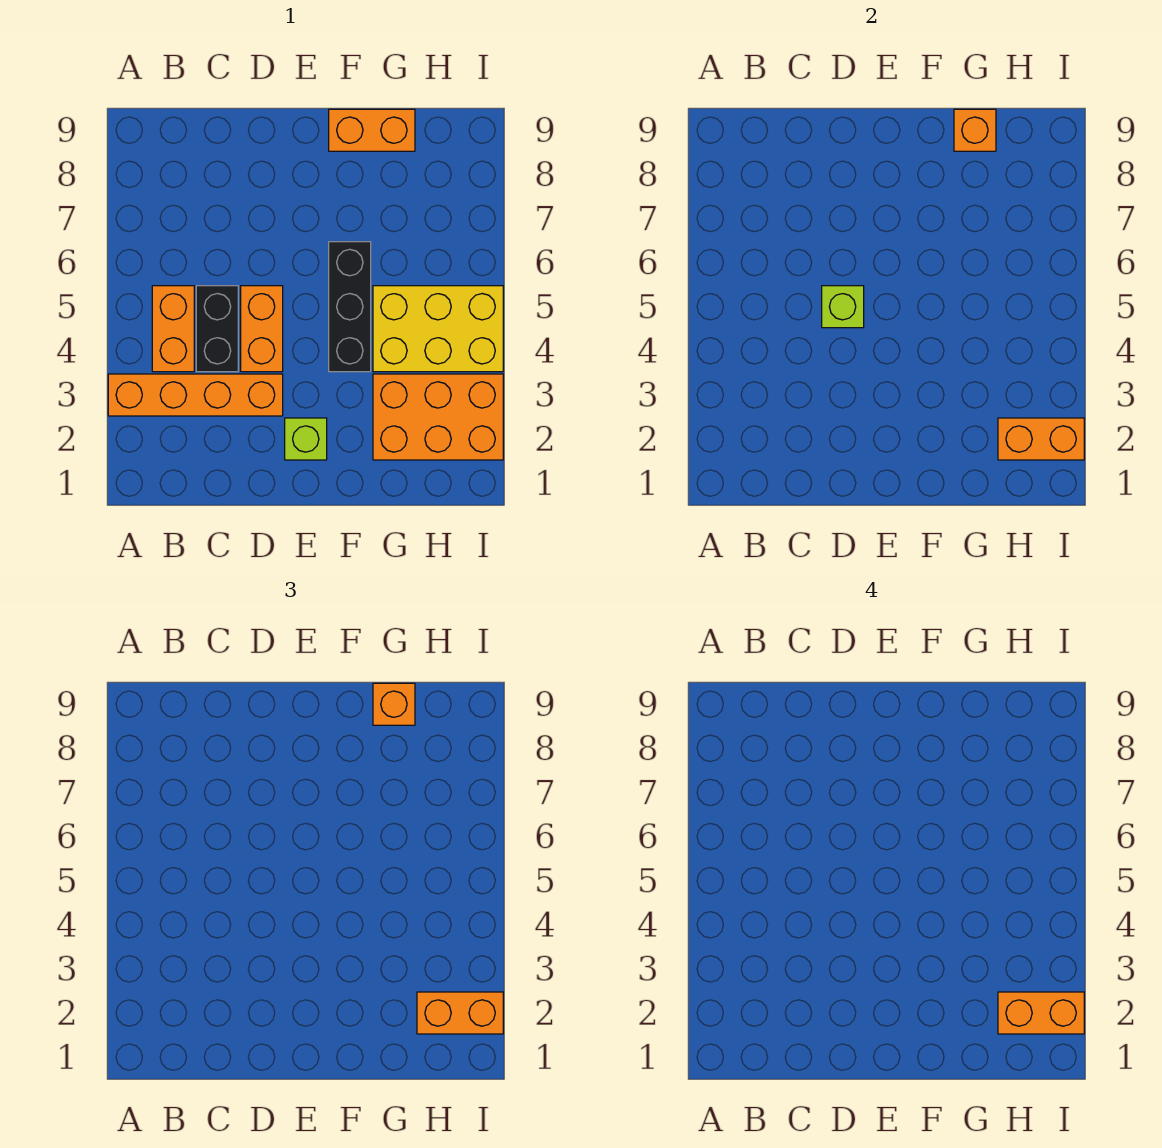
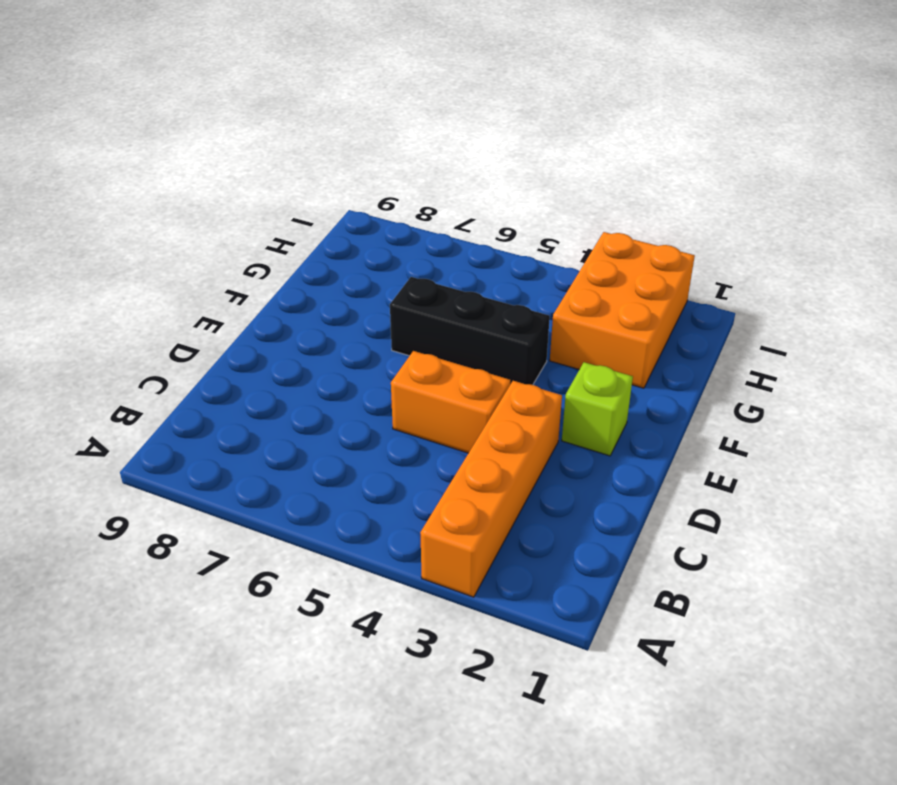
none -> orange brick B4:B5 level 1
none -> black brick C4:C5 level 1
none -> orange brick F9:G9 level 1

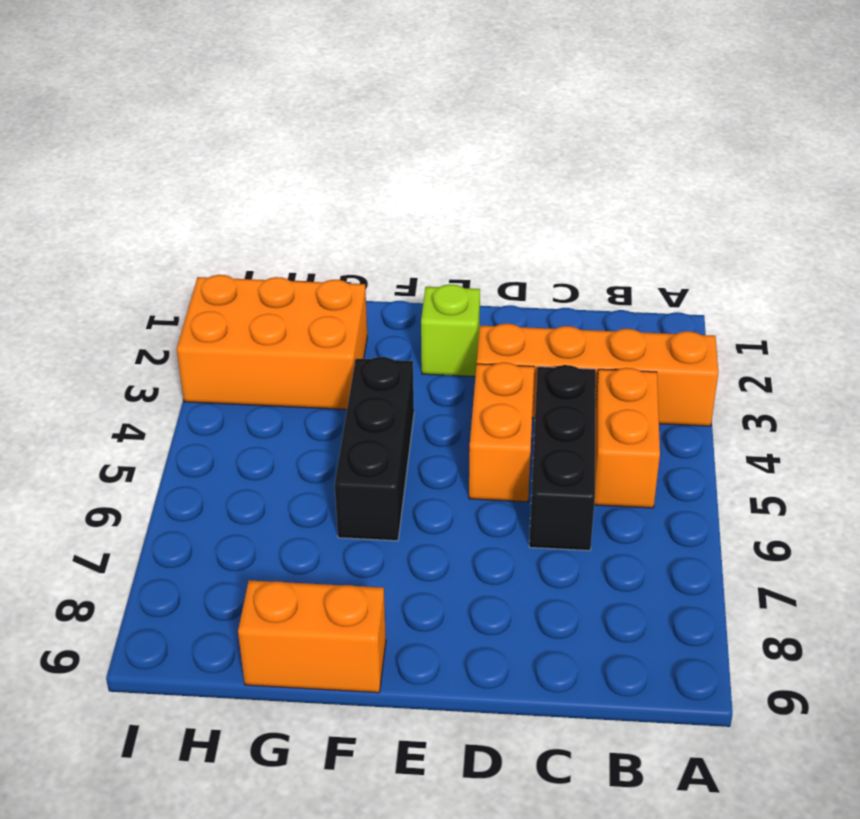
black brick C4:C6 level 1 -> black brick C4:C5 level 1
none -> yellow brick G4:I5 level 1
none -> lime brick D5 level 2
none -> orange brick G9 level 2

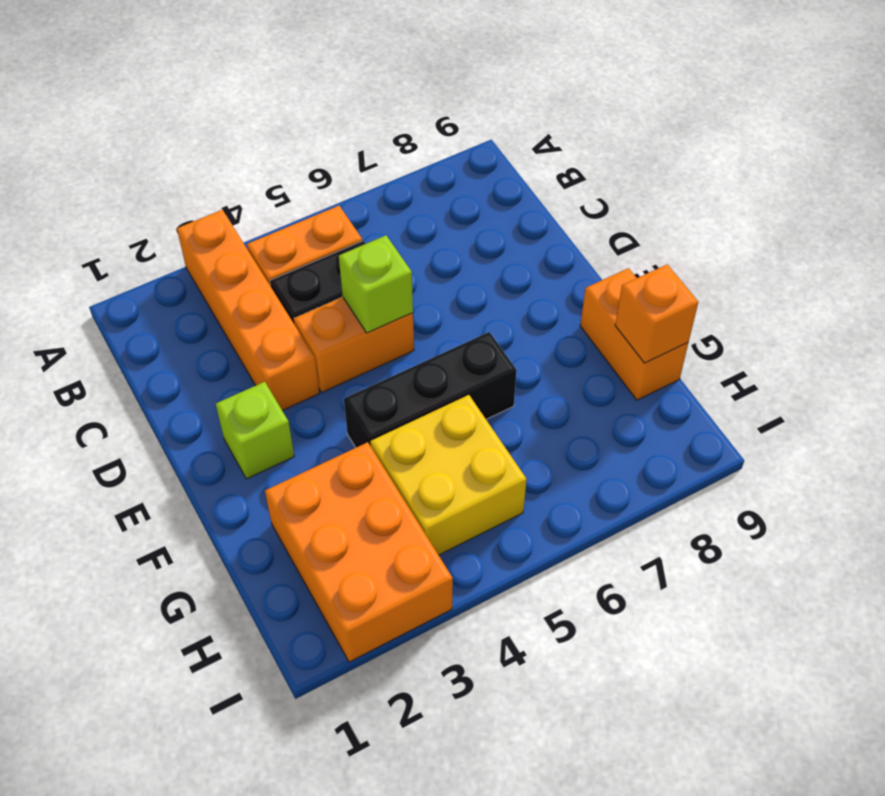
yellow brick G4:H5 level 1 -> yellow brick G4:I5 level 1
none -> orange brick H2:I2 level 2
none -> orange brick G9 level 3
none -> orange brick H2:I2 level 3

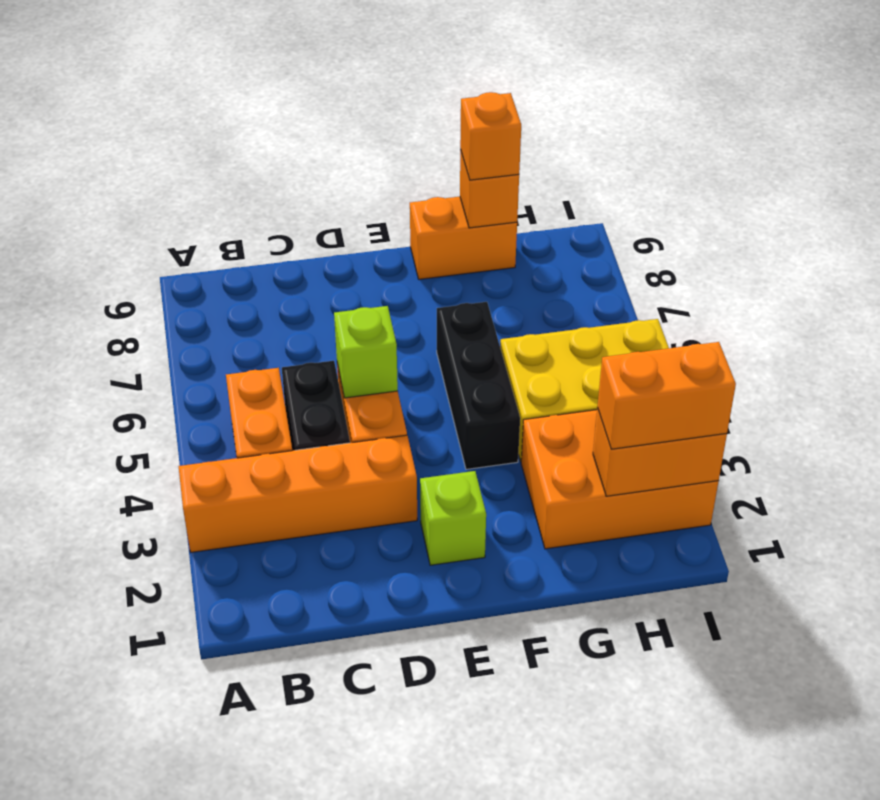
none -> orange brick H2:I2 level 4

